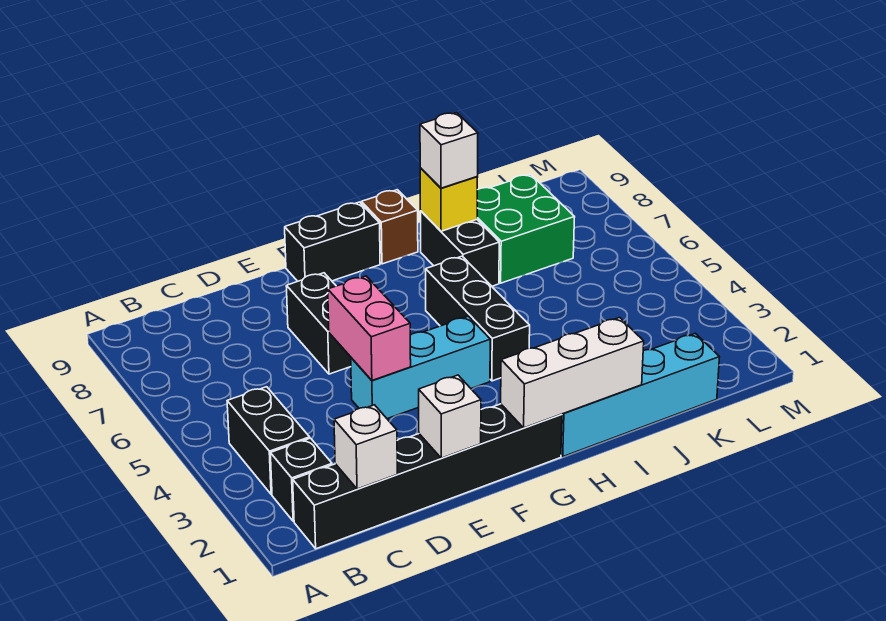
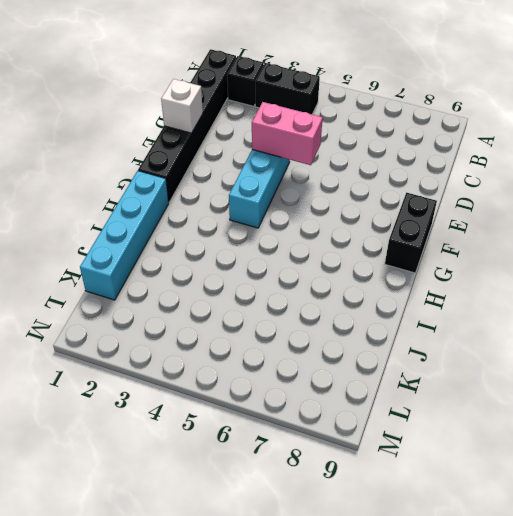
none -> black brick E6:E7 level 1
none -> black brick H4:H6 level 1
none -> brown brick H9 level 1

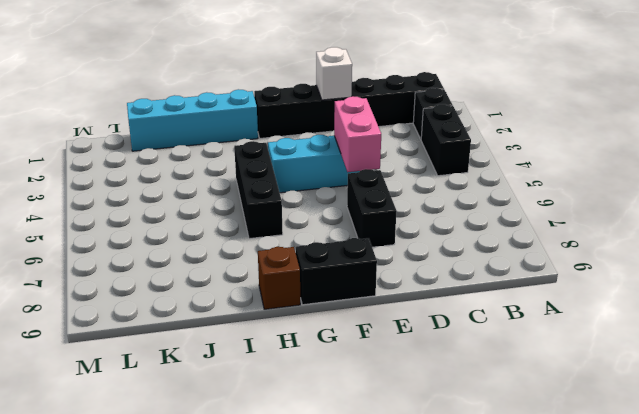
none -> black brick I7:I8 level 1
none -> green brick J7:K8 level 1
none -> white brick C1 level 2

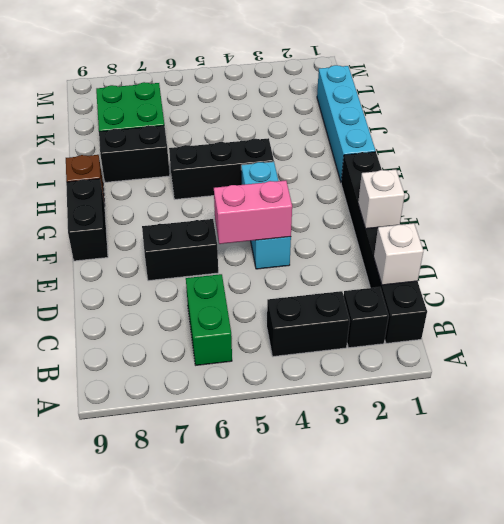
green brick B6:C6 level 1 -> none
none -> white brick G1:I1 level 2
none -> yellow brick I8 level 2
none -> white brick I8 level 3

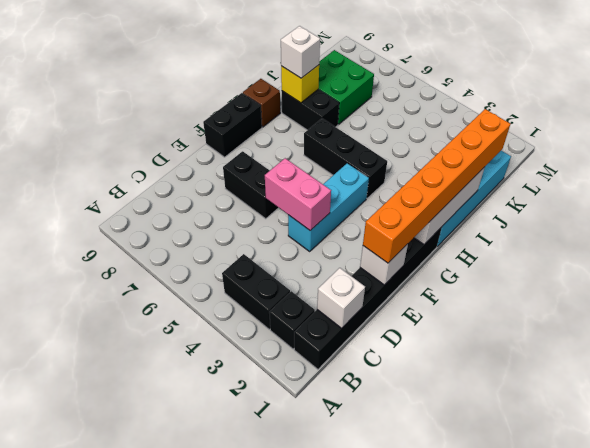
orange brick E1:J1 level 3 -> none

